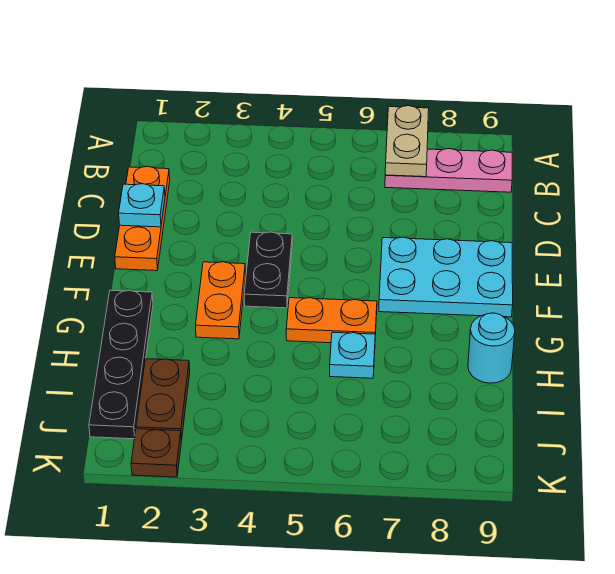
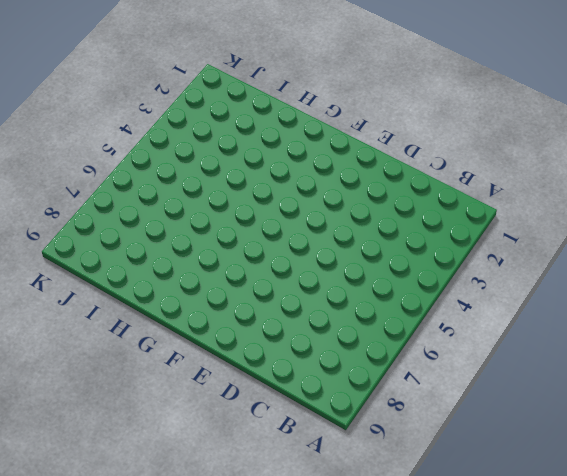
none -> pink plate B7:B9 level 1
none -> orange plate C1:E1 level 1
none -> black plate E4:F4 level 1

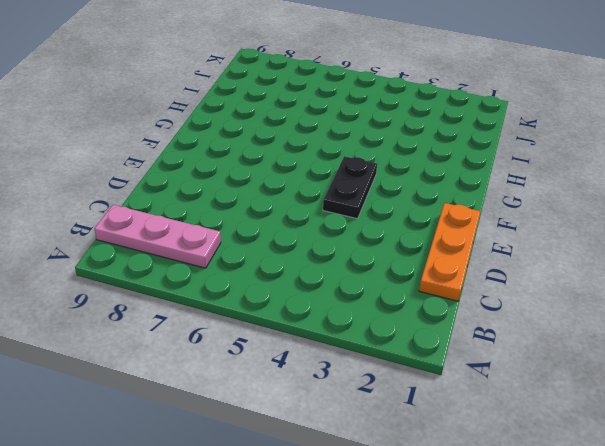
none -> cyan plate E7:F9 level 1
none -> orange plate F3:G3 level 1
none -> black plate G1:J1 level 1

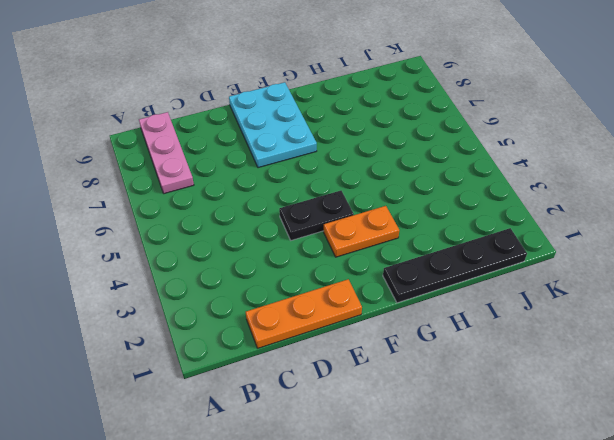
none -> orange plate G5:G6 level 1
none -> cyan plate H6 level 1
none -> cyan round brick H9 level 1

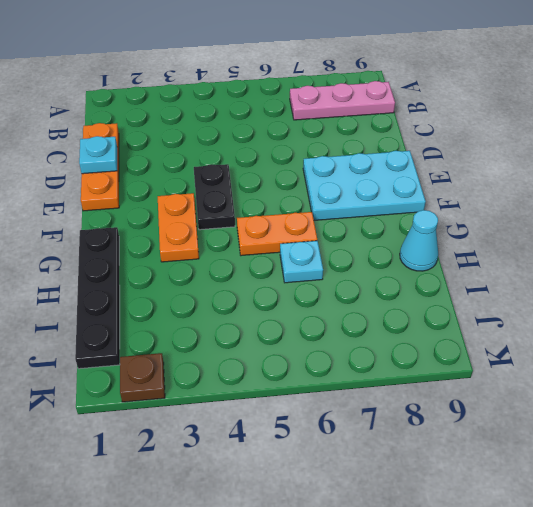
cyan cone H9 level 1 -> cyan round brick H9 level 1
none -> brown plate I2:J2 level 1
none -> tan plate A7:B7 level 2

